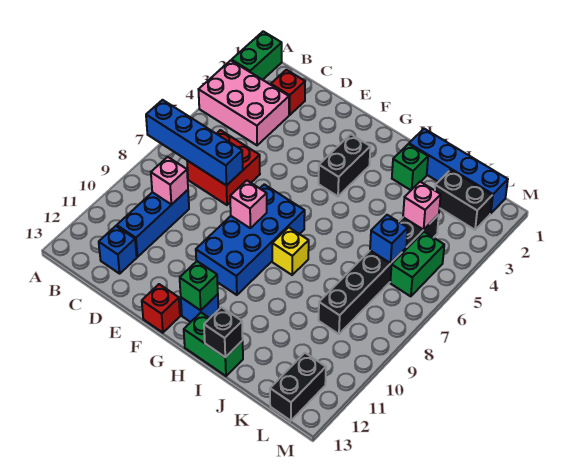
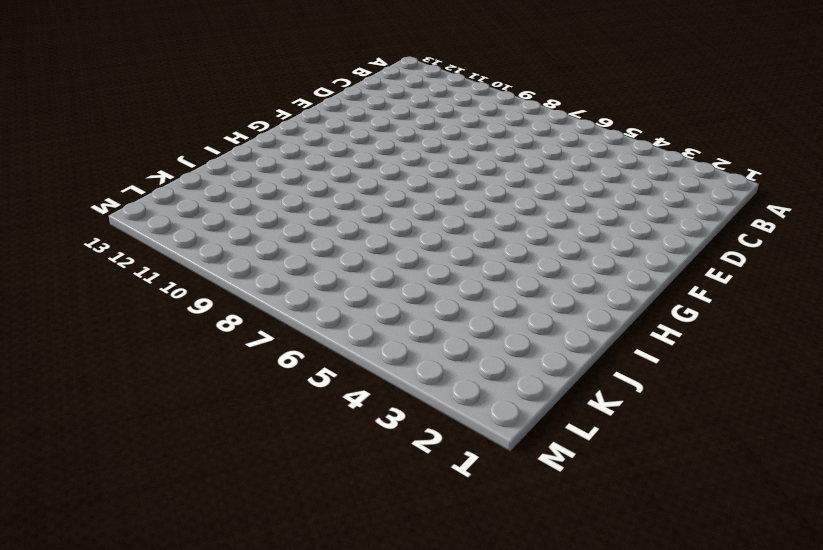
none -> green brick A1:A2 level 1
none -> pink brick A3:C4 level 1
none -> red brick C2 level 1

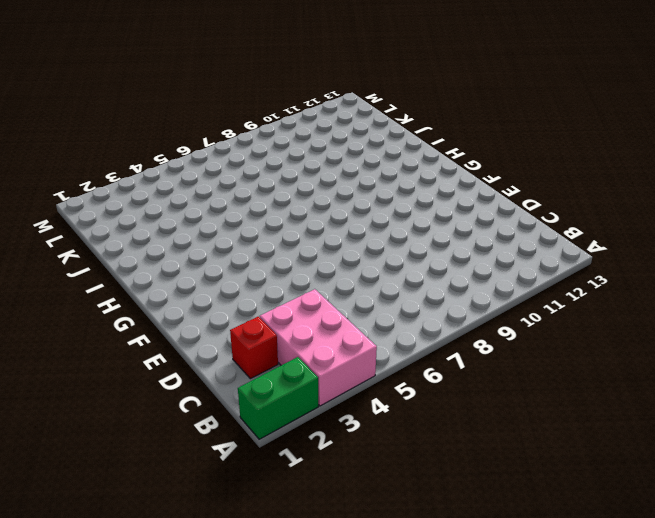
none -> red brick C6:D7 level 1
none -> blue brick C9:C11 level 1
none -> blue brick C12 level 1

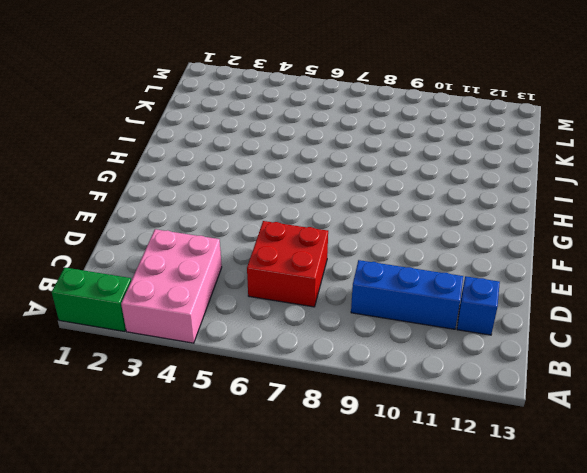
none -> red brick C2 level 1
none -> blue brick F7:G10 level 1
none -> red brick F13 level 1

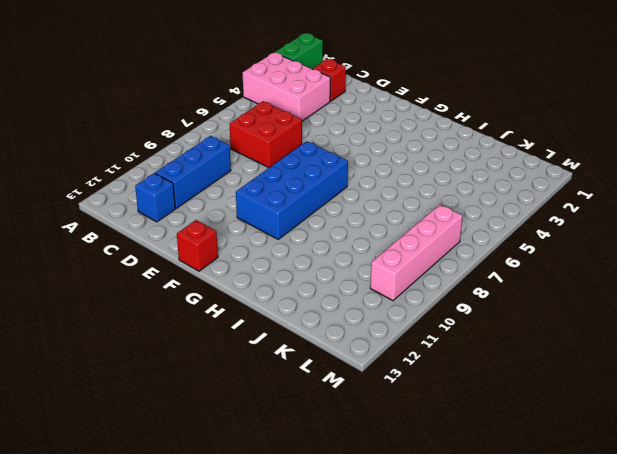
pink brick L7:L10 level 1 -> none
none -> black brick G3:G4 level 1
none -> blue brick G12 level 1
none -> yellow brick H8 level 1

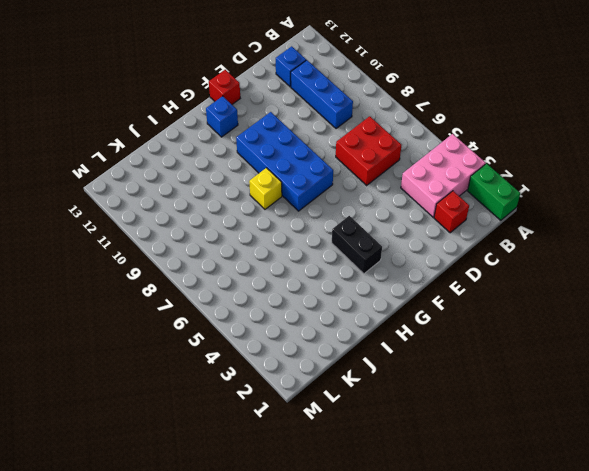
none -> green brick H13:I13 level 1
none -> blue brick I1:L1 level 1
none -> green brick I2 level 1

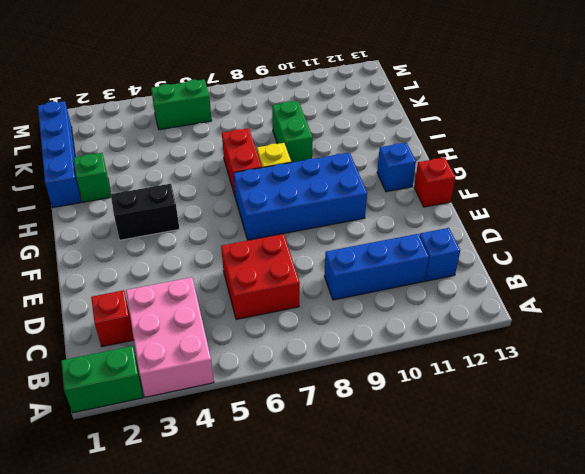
red brick H7:I7 level 1 -> none
green brick I9:J9 level 1 -> green brick H13:I13 level 1
none -> black brick K2:L2 level 1
none -> black brick K4:K9 level 1
none -> black brick L12:L13 level 1

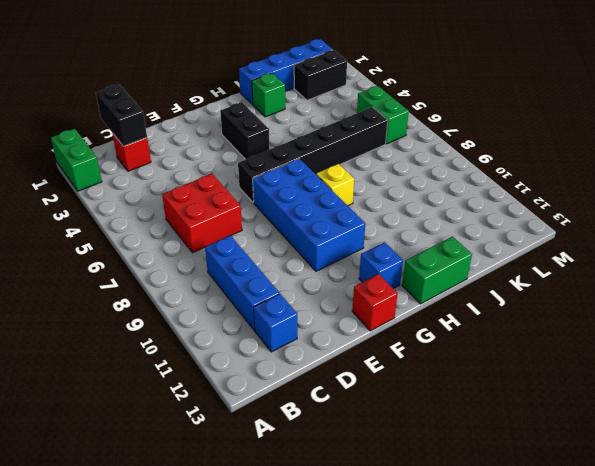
black brick C1:C2 level 2 -> black brick L12:L13 level 1
black brick F6:K6 level 1 -> black brick K4:K9 level 1
none -> pink brick A3:C4 level 1
none -> blue brick A7:D7 level 2
none -> pink brick C9 level 2

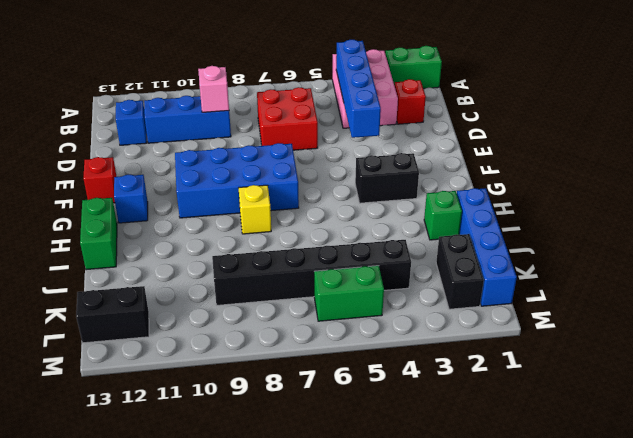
blue brick B4:E4 level 2 -> blue brick A7:D7 level 2
none -> pink brick F8 level 2
none -> green brick G12 level 2
none -> black brick I13 level 2

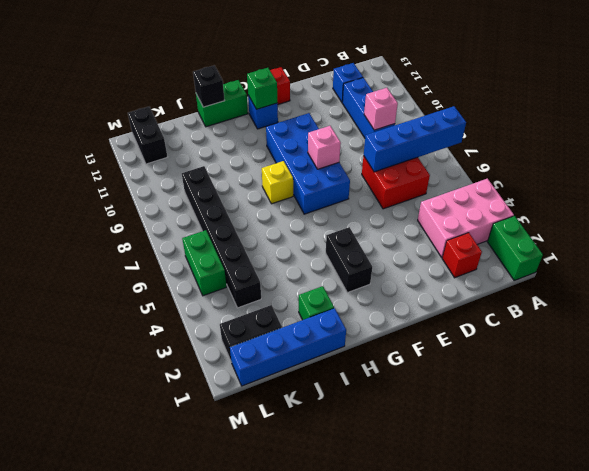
none -> pink brick K4 level 2
none -> blue brick K6 level 2

